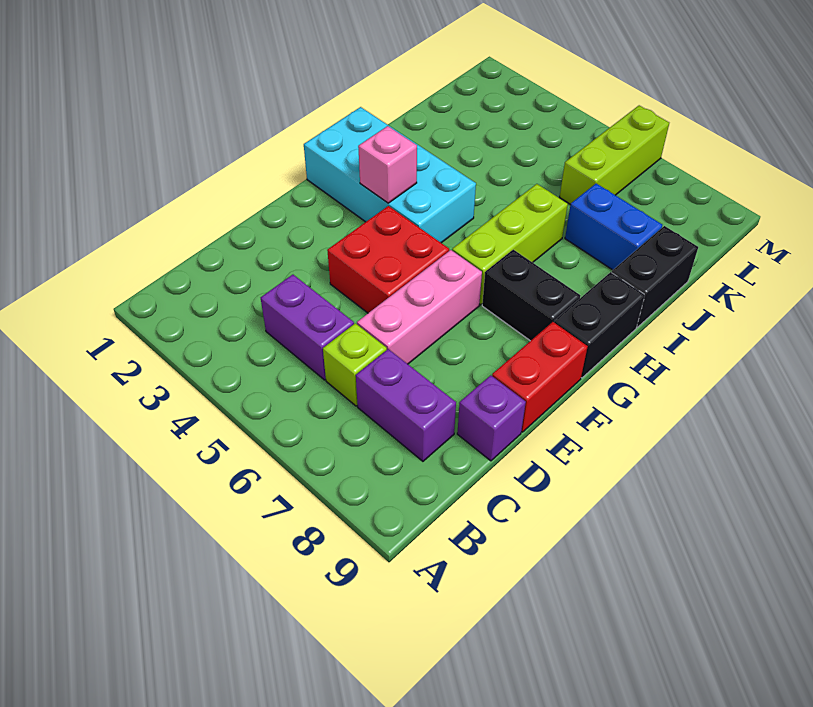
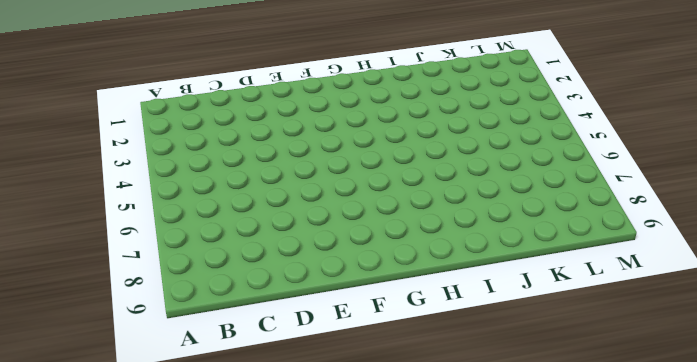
none -> purple brick C4:C5 level 1
none -> lime brick C6 level 1
none -> purple brick C7:C8 level 1

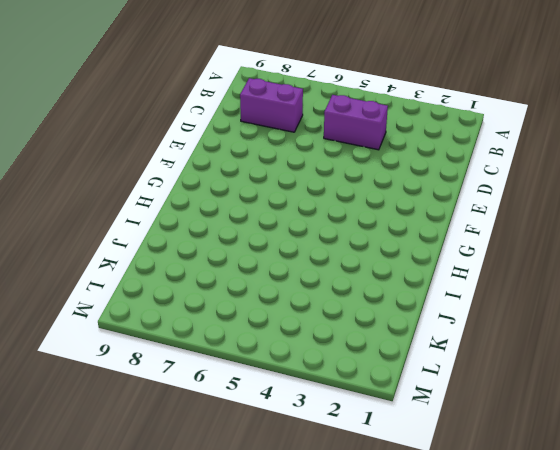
none -> lime brick C6 level 1
none -> pink brick D6:F6 level 1
none -> purple brick D9 level 1

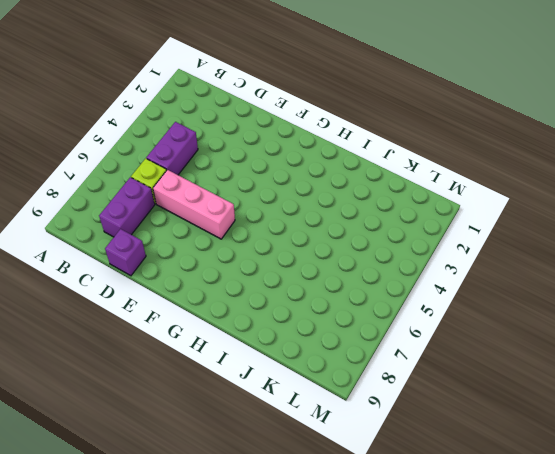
none -> red brick E4:F5 level 1
none -> red brick E9:F9 level 1
none -> cyan brick G1:H4 level 1

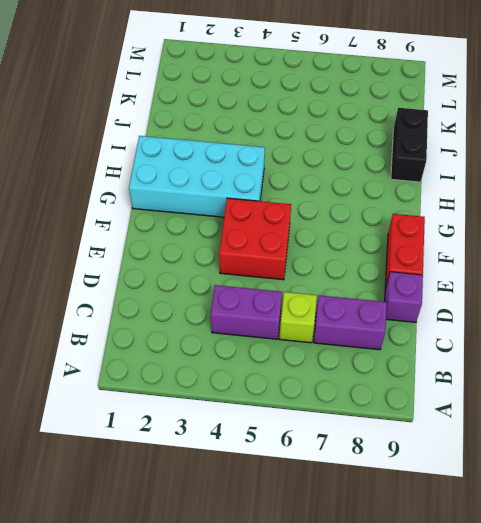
none -> pink brick D6:F6 level 1
none -> lime brick G6:I6 level 1
none -> black brick G7:G8 level 1

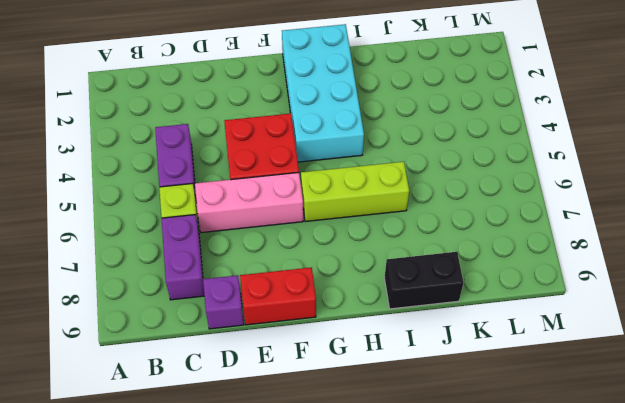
none -> black brick G7:G8 level 1
none -> black brick G9:H9 level 1
none -> blue brick J7:J8 level 1

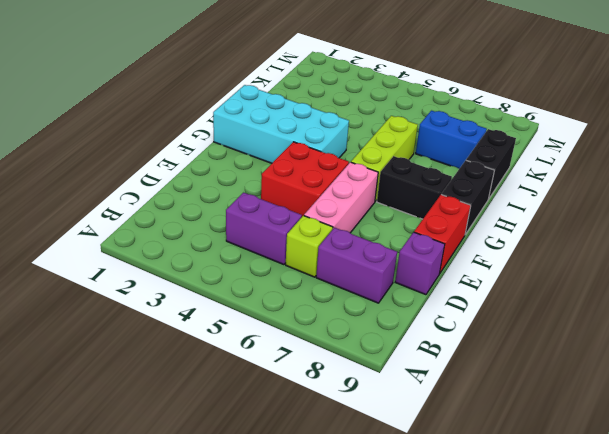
none -> lime brick K6:M6 level 1
none -> pink brick G3 level 2

